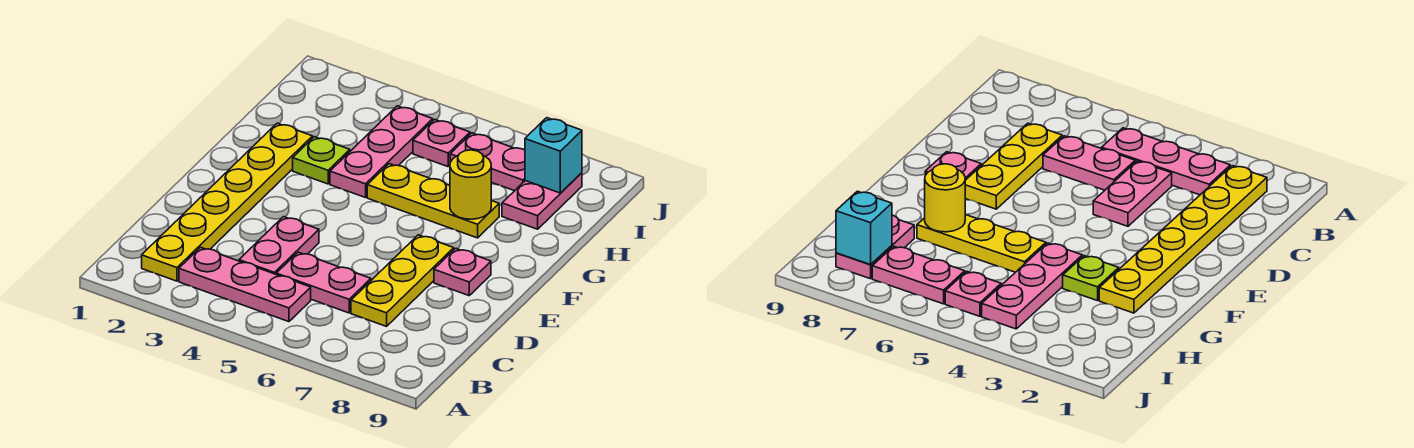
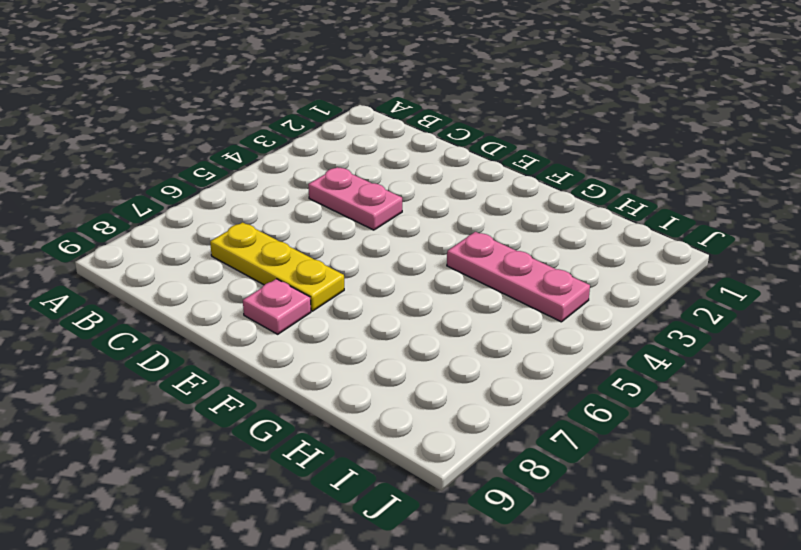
none -> yellow plate B2:G2 level 1
none -> pink plate B3:B5 level 1
none -> pink plate C5:C6 level 1

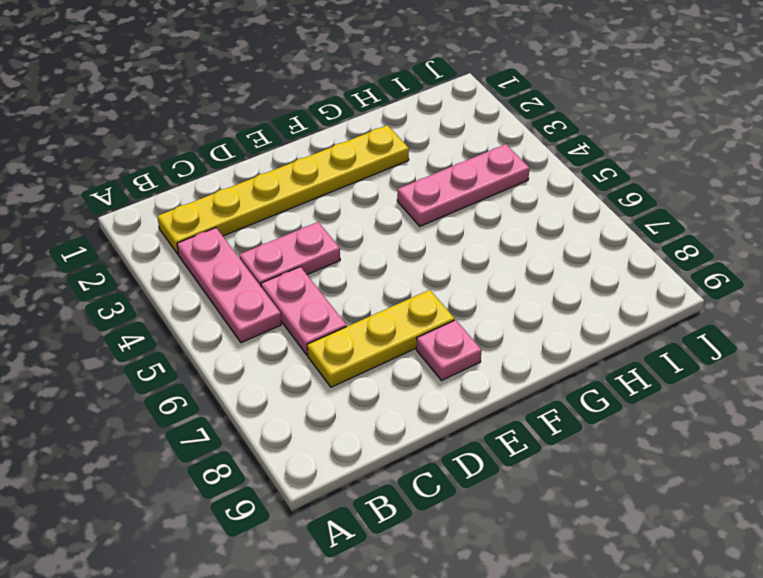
none -> lime plate G3 level 1
none -> yellow plate G5:G7 level 1
none -> pink plate H8:I8 level 1

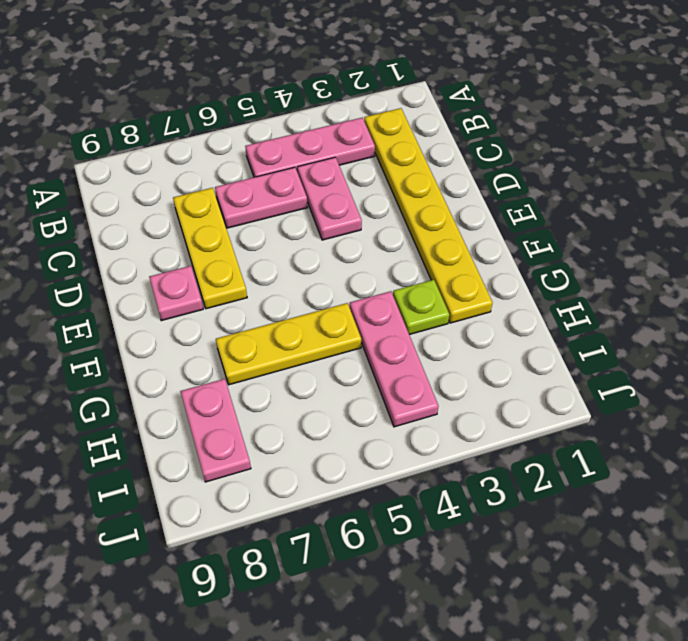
none -> pink plate I5 level 1
none -> pink plate I6:I7 level 1
none -> yellow round brick G7 level 2

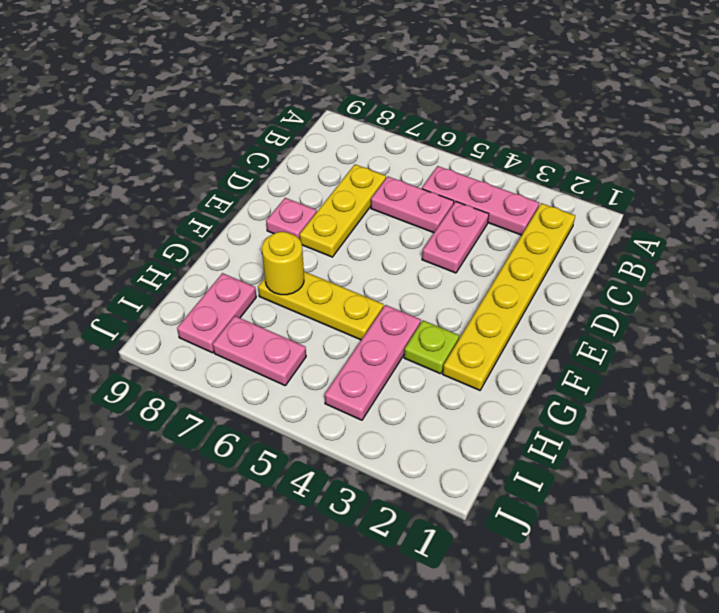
none -> pink plate I5 level 1
none -> cyan brick I8 level 2

